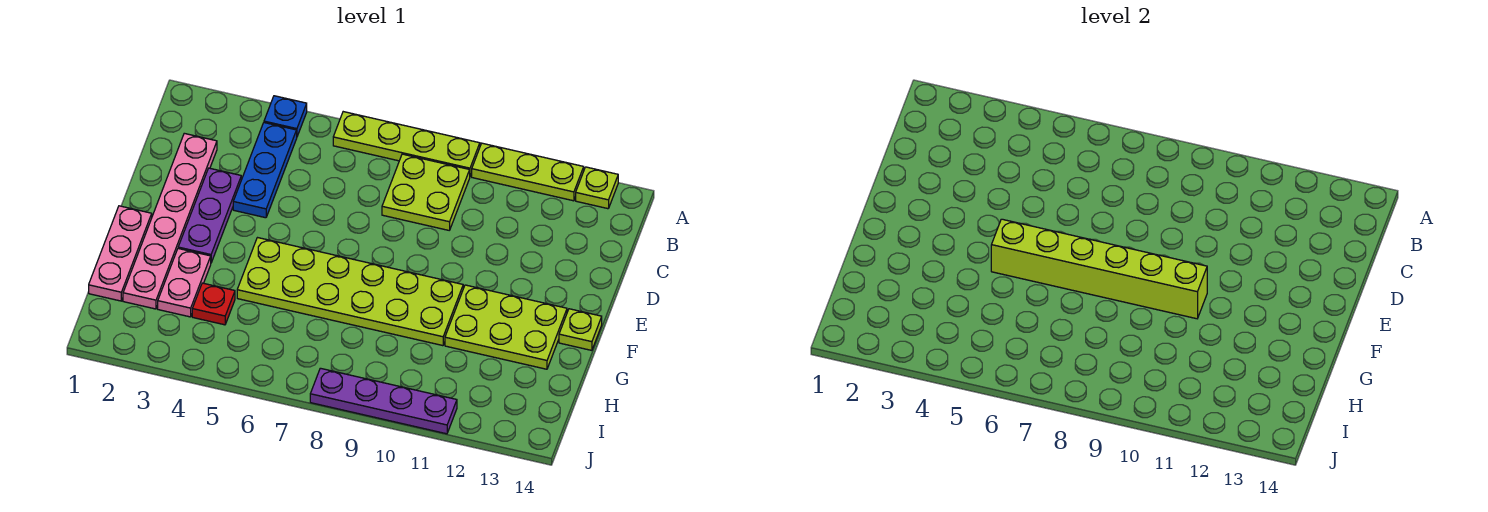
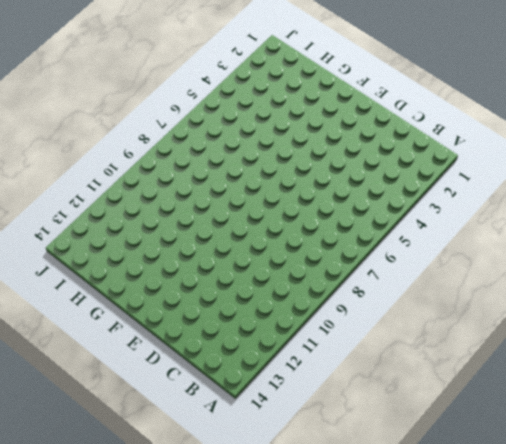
none -> blue plate A4 level 1
none -> lime plate A6:A9 level 1
none -> lime plate A10:A12 level 1

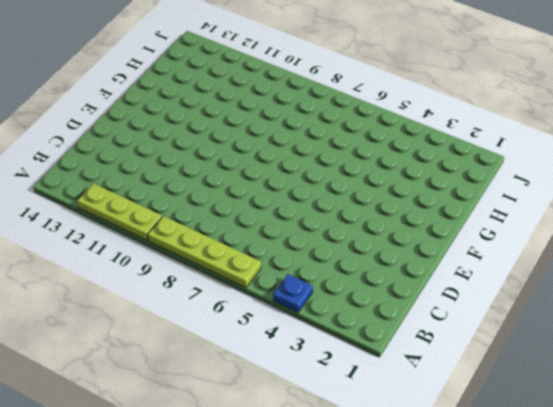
none -> lime plate A13 level 1
none -> blue plate B4:D4 level 1
none -> lime plate B8:C9 level 1

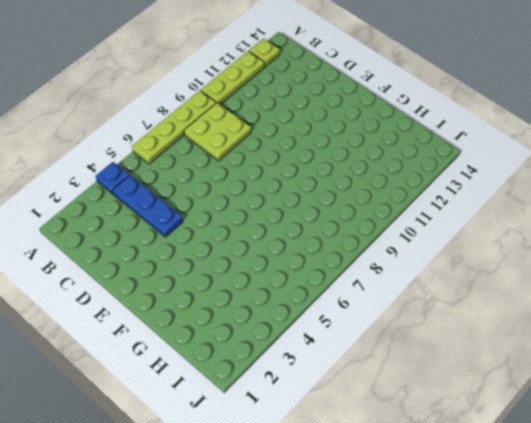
none -> pink plate C2:H2 level 1
none -> purple plate D3:F3 level 1
none -> pink plate F1:H1 level 1

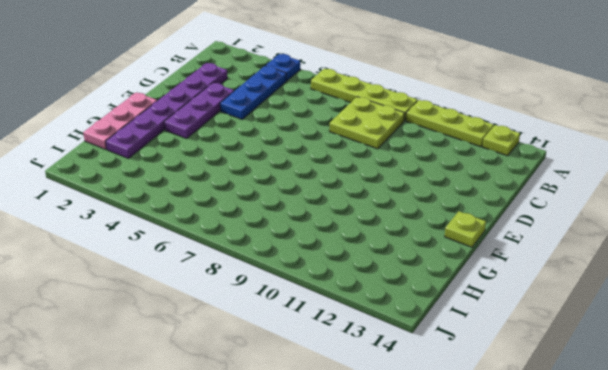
purple plate C2:H2 level 1 -> pink plate C2:H2 level 1
none -> lime plate F5:G10 level 1
none -> lime plate F11:G13 level 1
none -> pink plate G3:H3 level 1

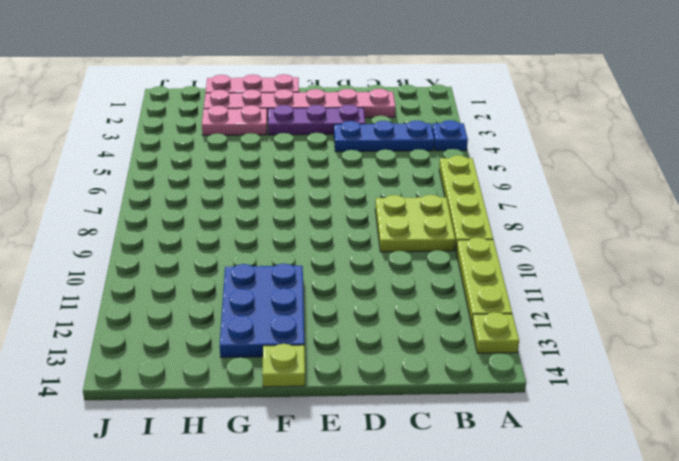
blue plate F11:G13 level 1 -> lime plate F11:G13 level 1
none -> lime plate F5:G10 level 1
none -> red plate H4 level 1
none -> purple plate J8:J11 level 1

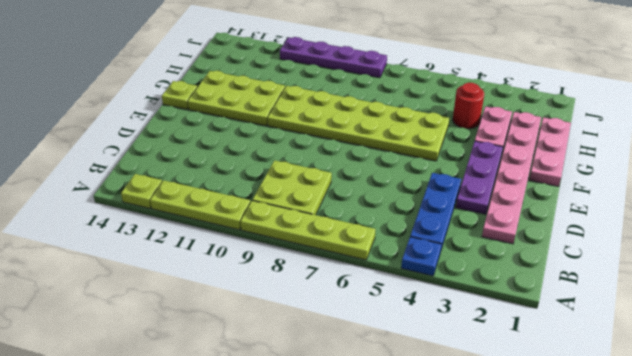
red round brick H4 level 1 -> red plate H4 level 1
none -> lime brick F5:F10 level 2

